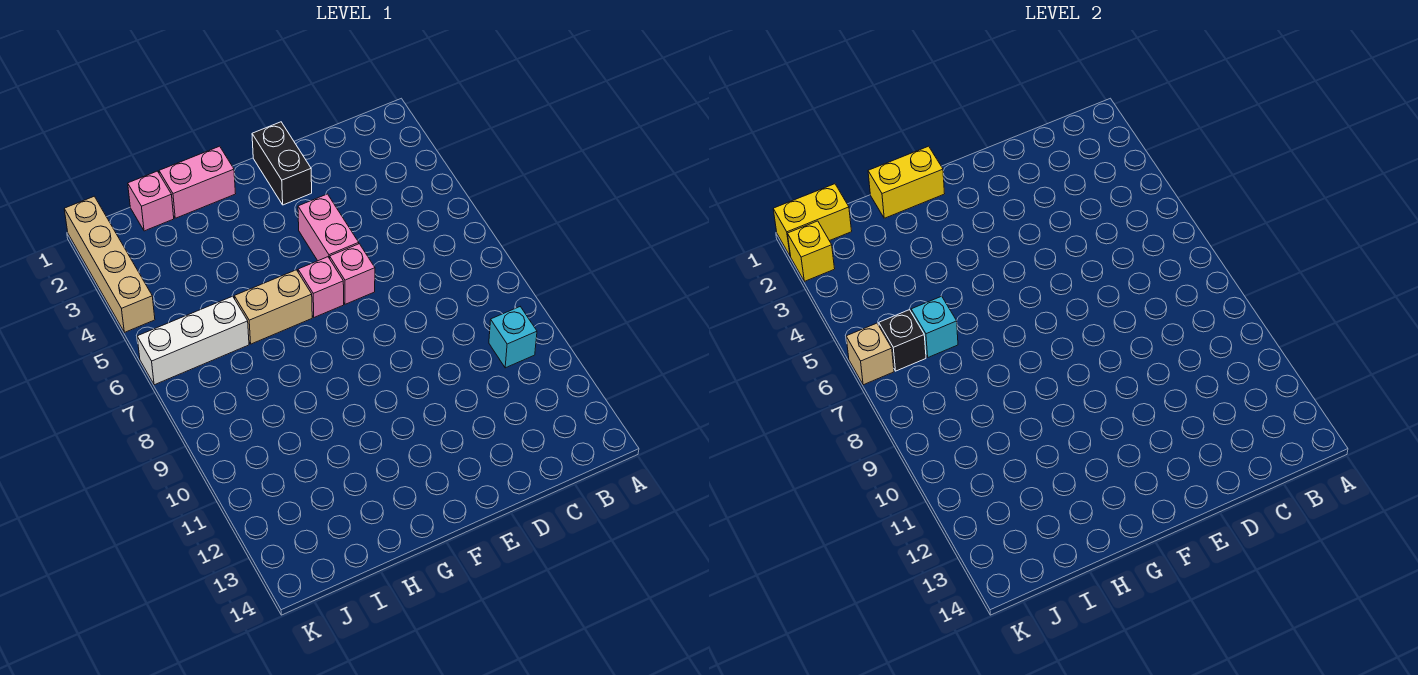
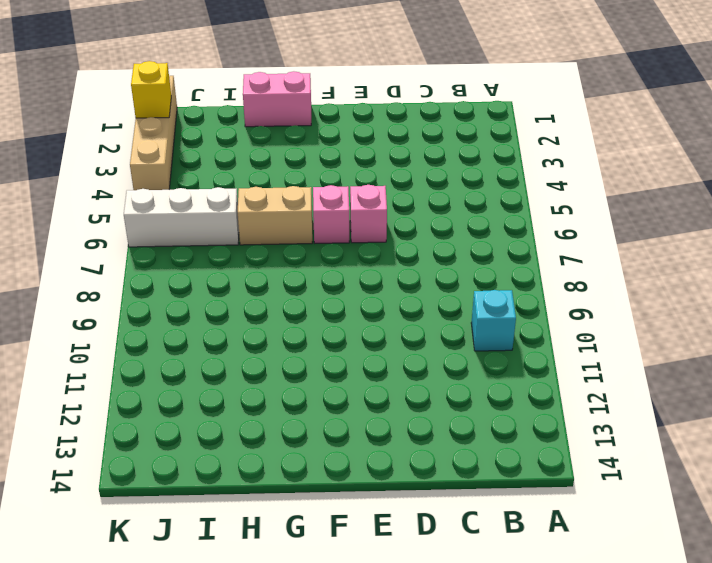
none -> black brick E1:E2 level 1
none -> pink brick E4:E5 level 1
none -> pink brick I1 level 1

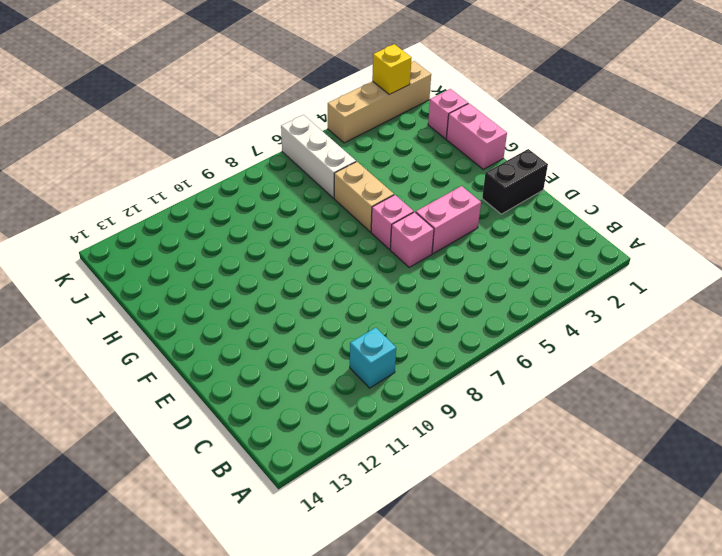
none -> yellow brick G1:H1 level 2
none -> cyan brick I6 level 2
none -> yellow brick J1:K1 level 2

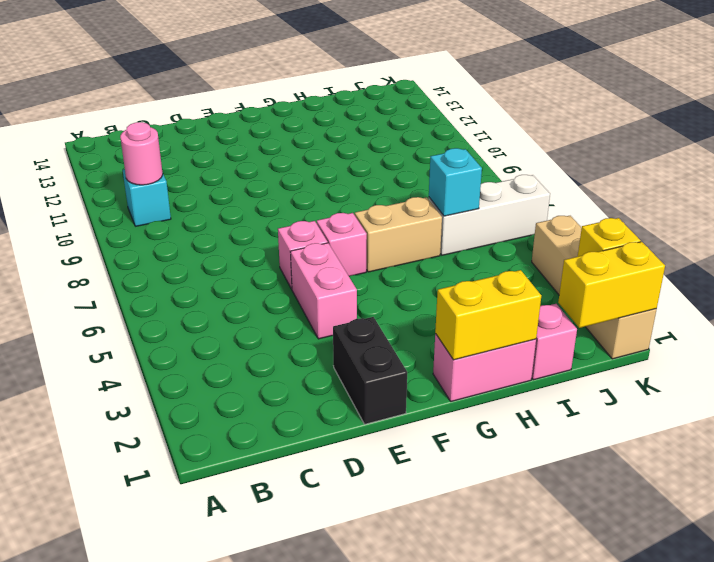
pink round brick B10 level 2 -> none
none -> black brick J6 level 2
none -> tan brick K6 level 2

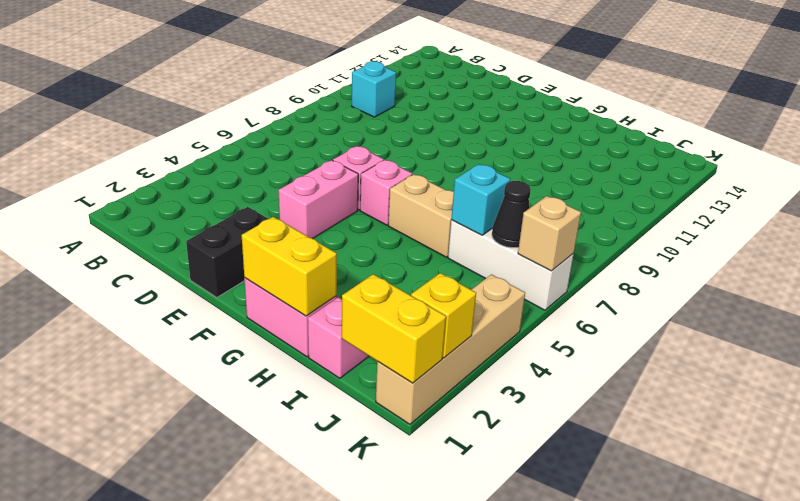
black cone J6 level 2 -> black brick J6 level 2

